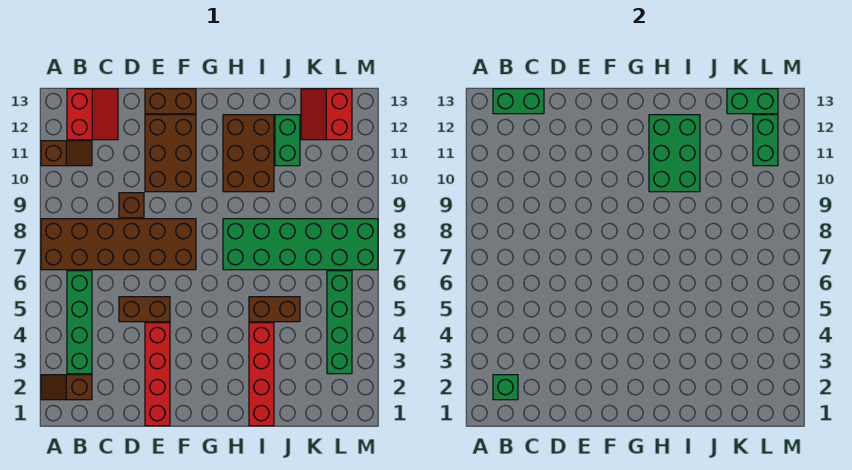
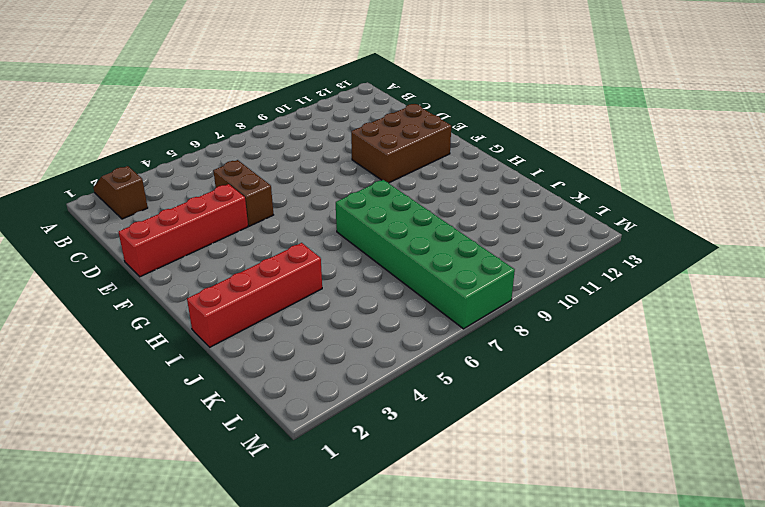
none -> brown brick A7:F8 level 1
none -> brown slope A11:B11 level 1 top A
none -> green brick B3:B6 level 1

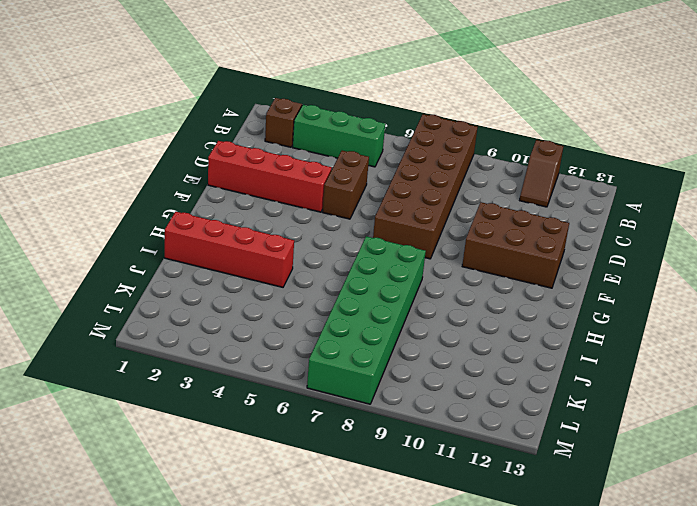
green brick B3:B5 level 1 -> green brick B3:B6 level 1
none -> red slope B12:C13 level 1 top B
none -> brown brick D9 level 1
none -> brown brick E13:F13 level 1

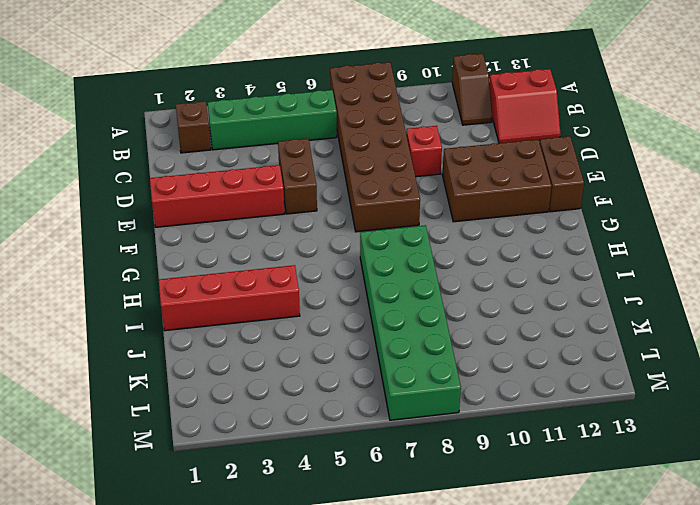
red brick D9 level 1 -> brown brick D9 level 1
none -> brown brick H10:I12 level 1
none -> brown brick I5:J5 level 1
none -> green brick J11:J12 level 1

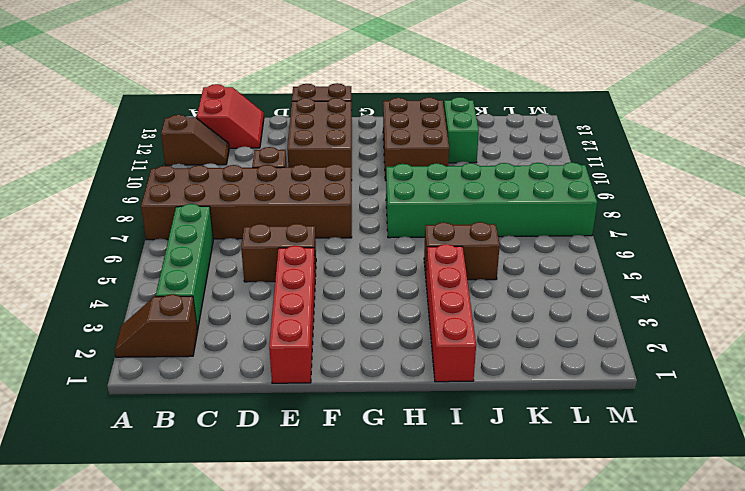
none -> red slope K12:L13 level 1 top L
none -> green brick L3:L6 level 1
none -> green brick B2 level 2

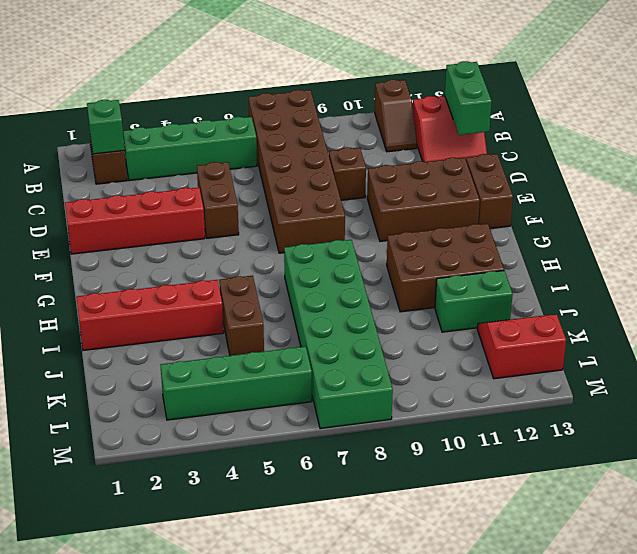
none -> green brick H10:I12 level 2
none -> green brick K13:L13 level 2
none -> green brick L11:L12 level 2

